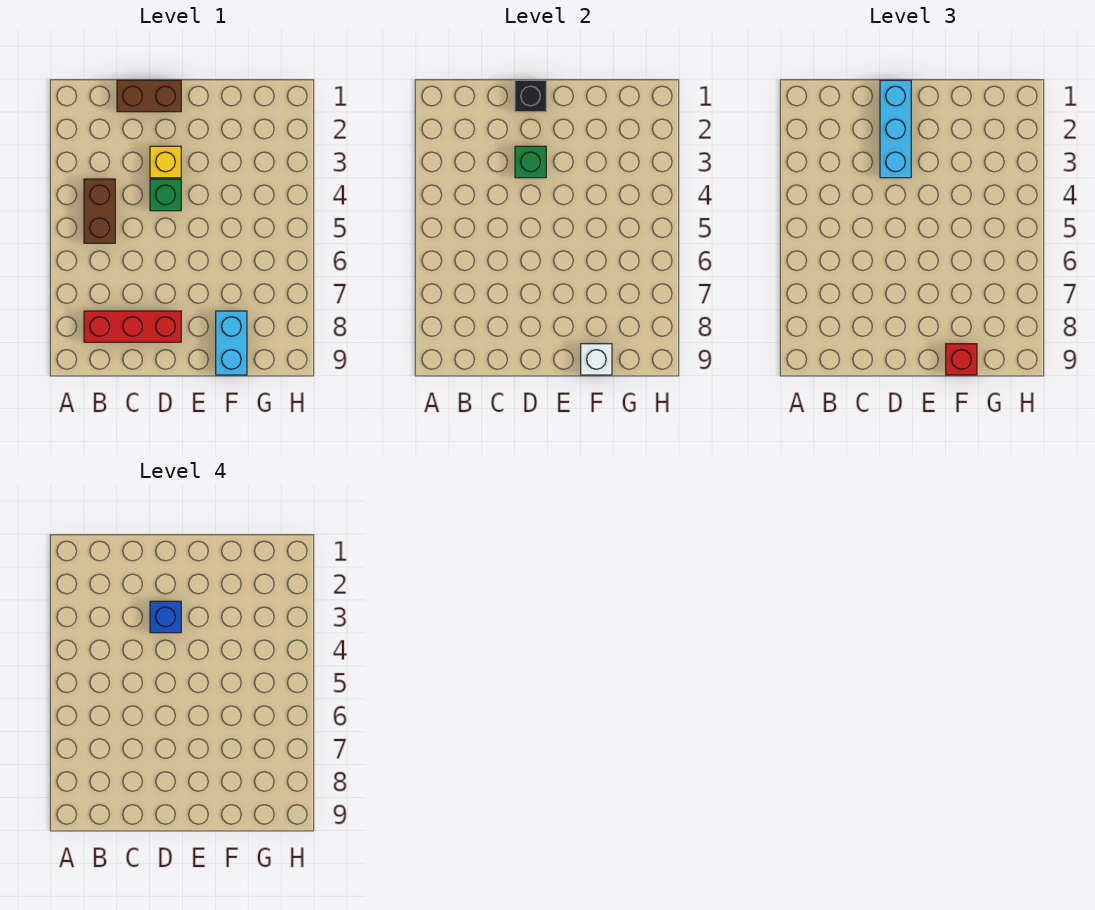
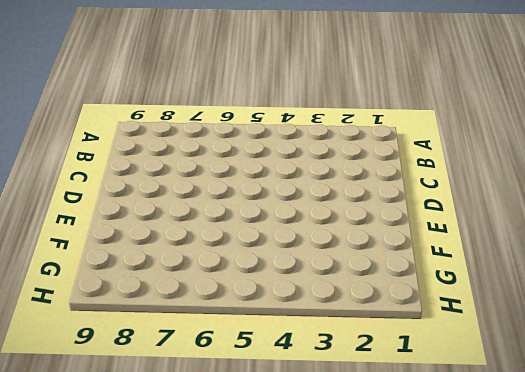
none -> brown brick B4:B5 level 1
none -> red brick B8:D8 level 1
none -> brown brick C1:D1 level 1

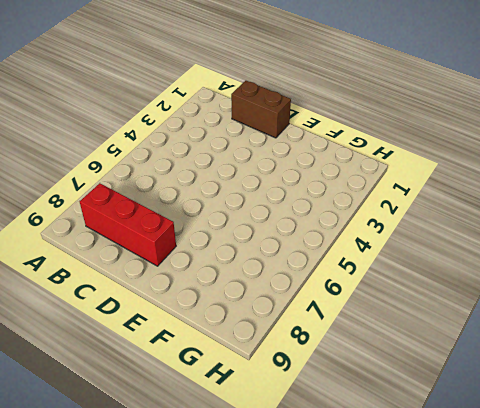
none -> brown brick B4:B5 level 1
none -> yellow brick D3 level 1
none -> green brick D4 level 1

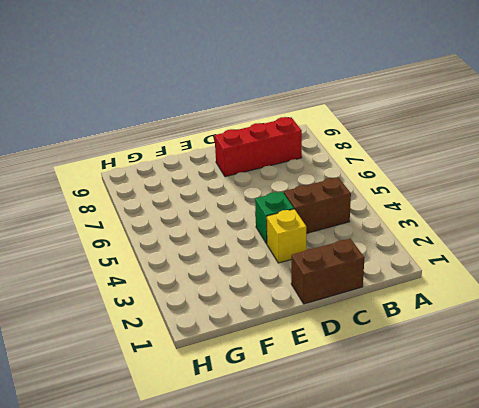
brown brick B4:C4 level 1 -> brown brick B4:B5 level 1
none -> cyan brick F8:F9 level 1
none -> black brick D1 level 2
none -> green brick D3 level 2

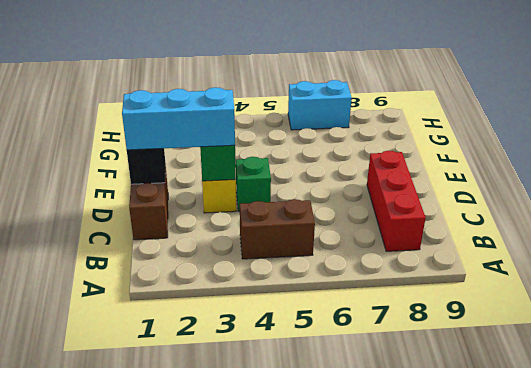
cyan brick H6:H7 level 1 -> cyan brick F8:F9 level 1
none -> white brick F9 level 2
none -> red brick F9 level 3
none -> blue brick D3 level 4

